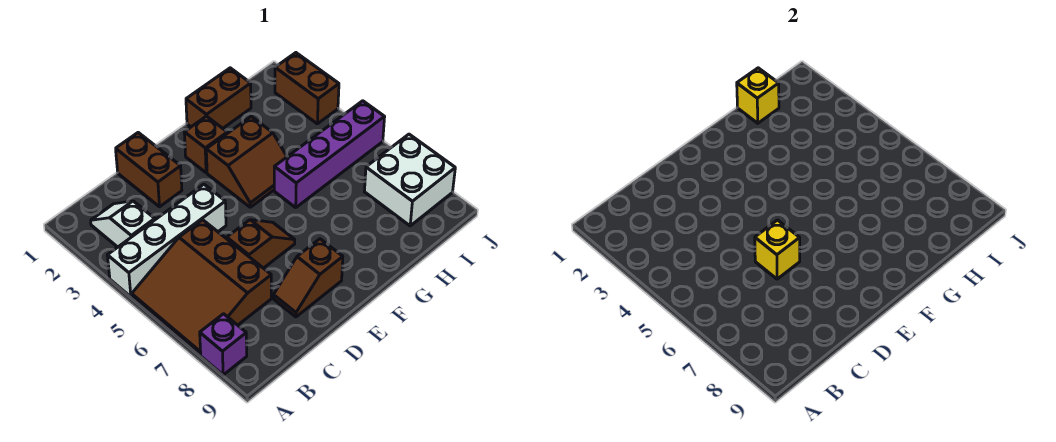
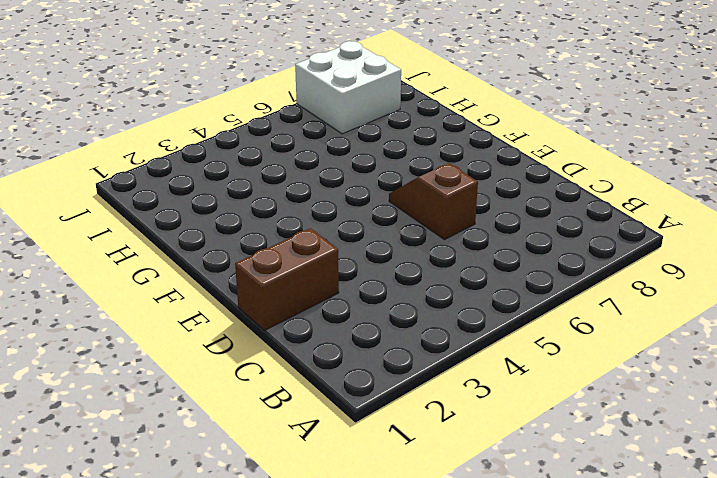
none -> white brick A4:D4 level 1
none -> brown slope A5:C7 level 1 top C
none -> purple brick A8 level 1

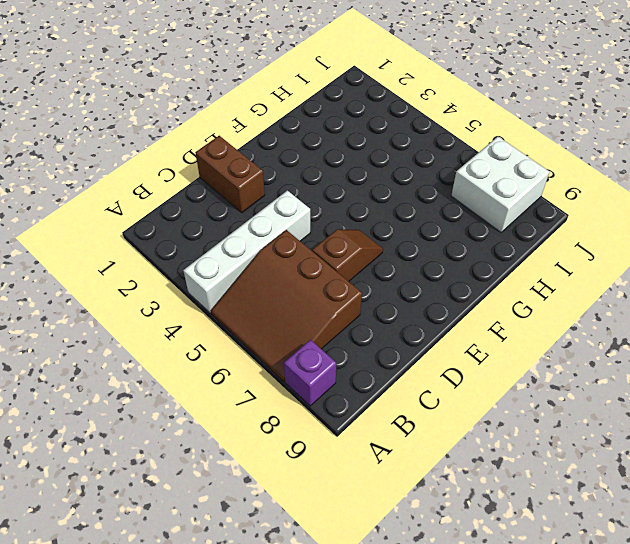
none -> white slope B2:B3 level 1 top 3
none -> brown slope D8:E8 level 1 top E
none -> brown brick F2 level 1

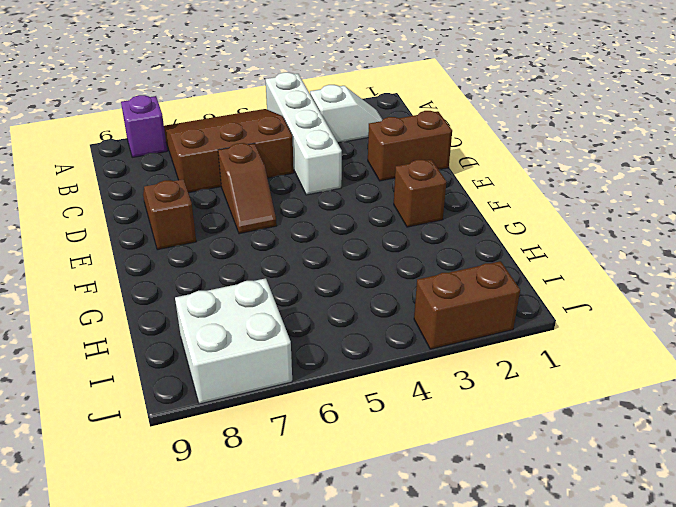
none -> brown slope F3:G4 level 1 top 3
none -> brown brick G1:H1 level 1
none -> purple brick G5:J5 level 1

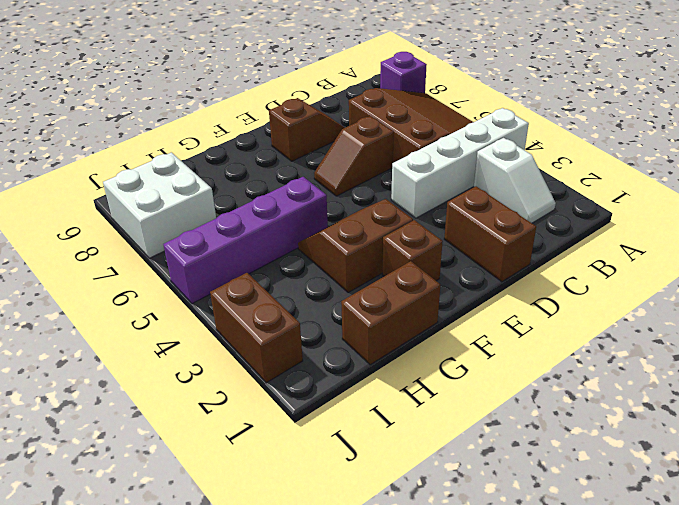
none -> yellow brick D6 level 2
none -> yellow brick H1 level 2

